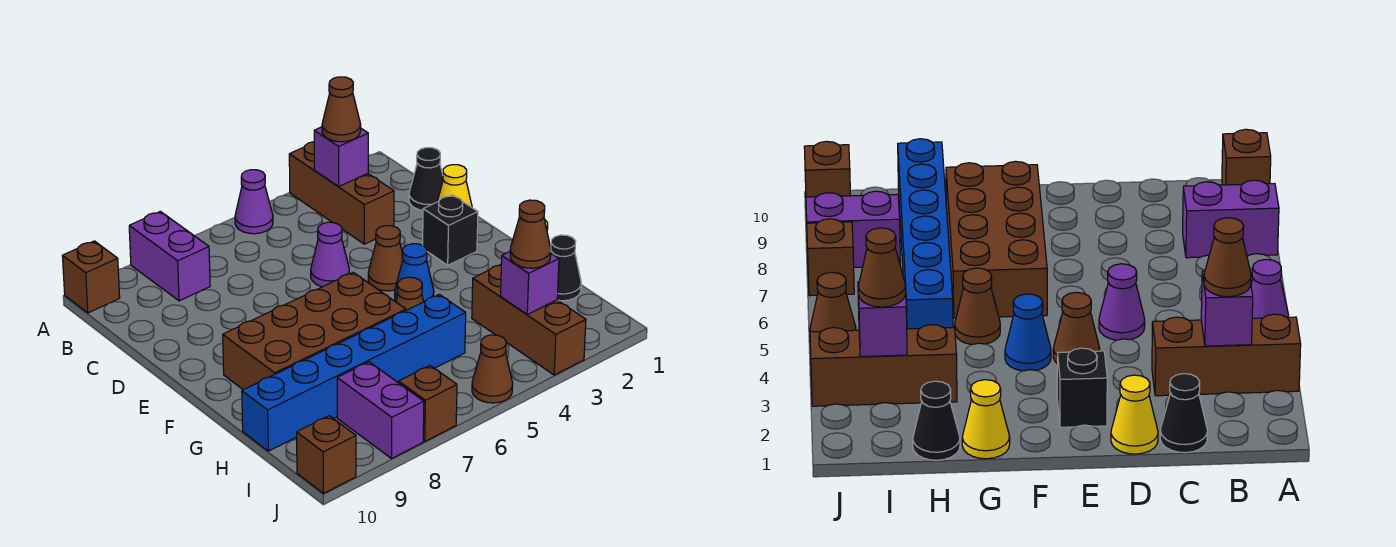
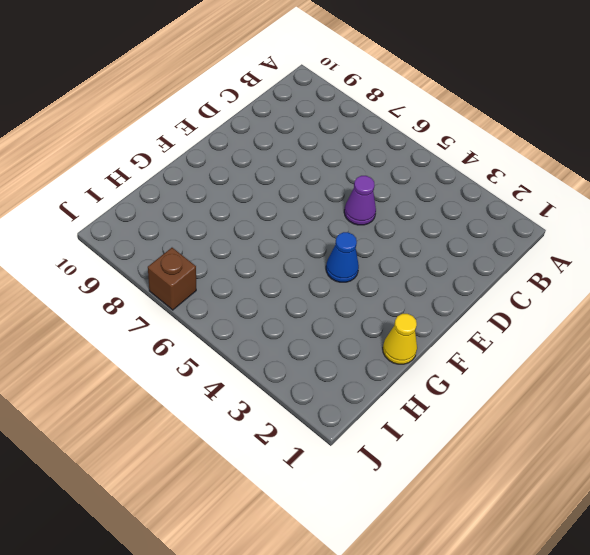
none -> brown brick A3:C3 level 1
none -> purple cone A5 level 1
none -> purple brick A8:B8 level 1

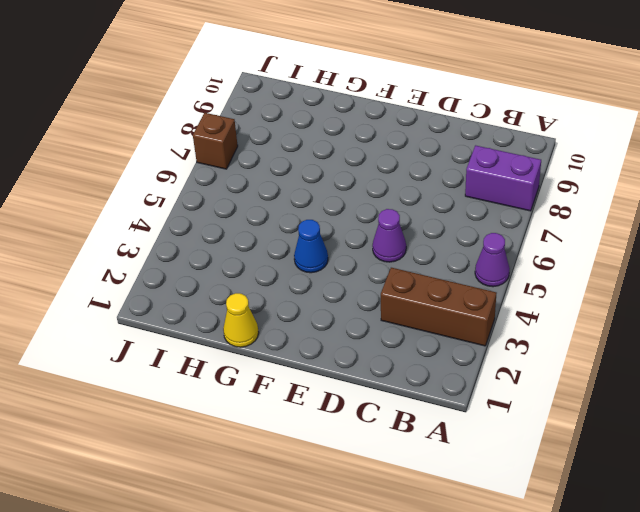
none -> brown brick A10 level 1
none -> black cone C1 level 1
none -> yellow cone D1 level 1

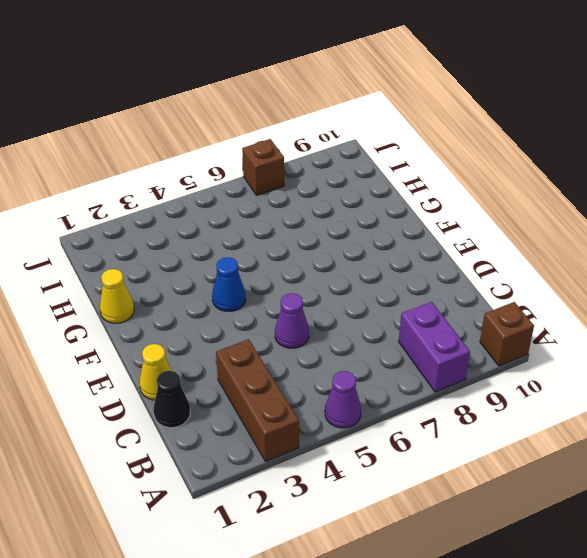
none -> black brick E2 level 1
none -> brown cone E4 level 1
none -> brown brick F6:G9 level 1

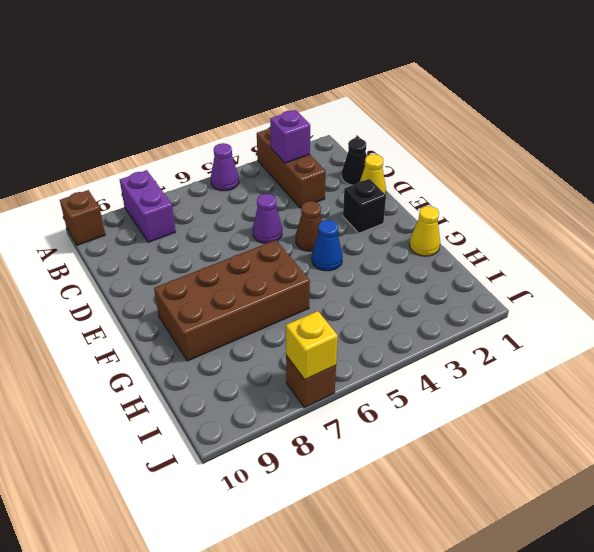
yellow brick J7 level 2 -> none
none -> brown cone G5 level 1
none -> black cone H1 level 1
none -> brown brick H3:J3 level 1

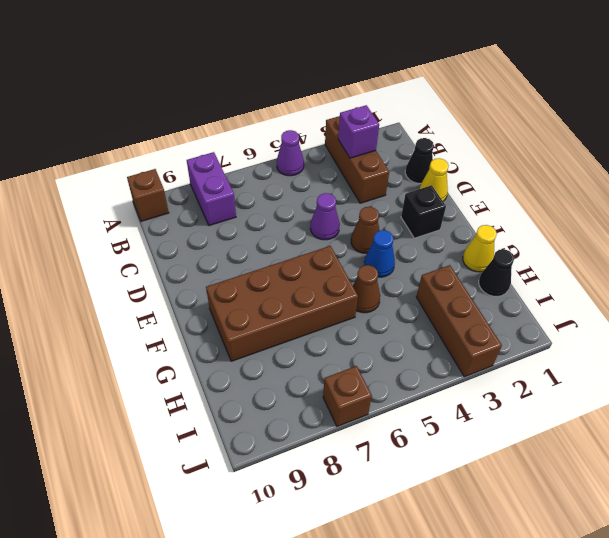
none -> blue brick H5:H10 level 1
none -> purple brick I8:J8 level 1
none -> brown cone J5 level 1

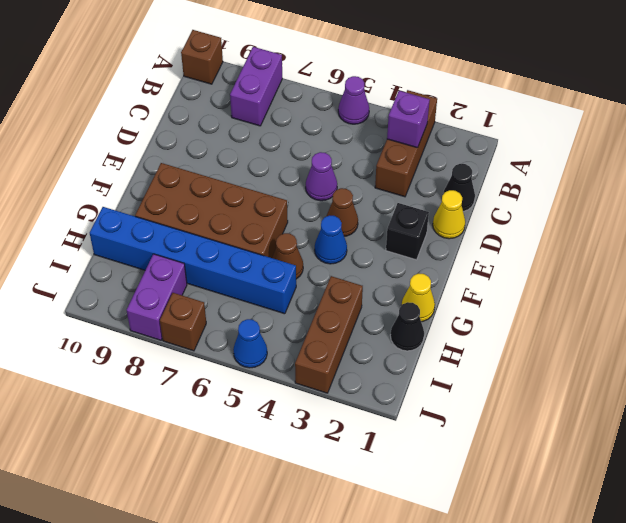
blue cone J5 level 1 -> brown cone J5 level 1
none -> brown brick J10 level 1
none -> purple brick I3 level 2
none -> brown cone B3 level 3

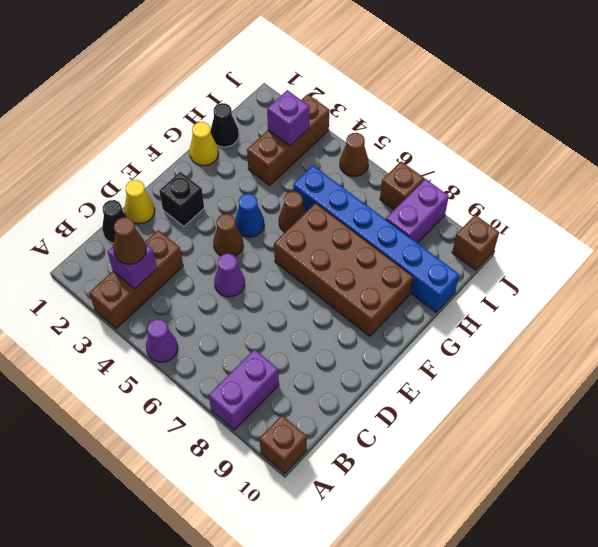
none -> brown cone I3 level 3

